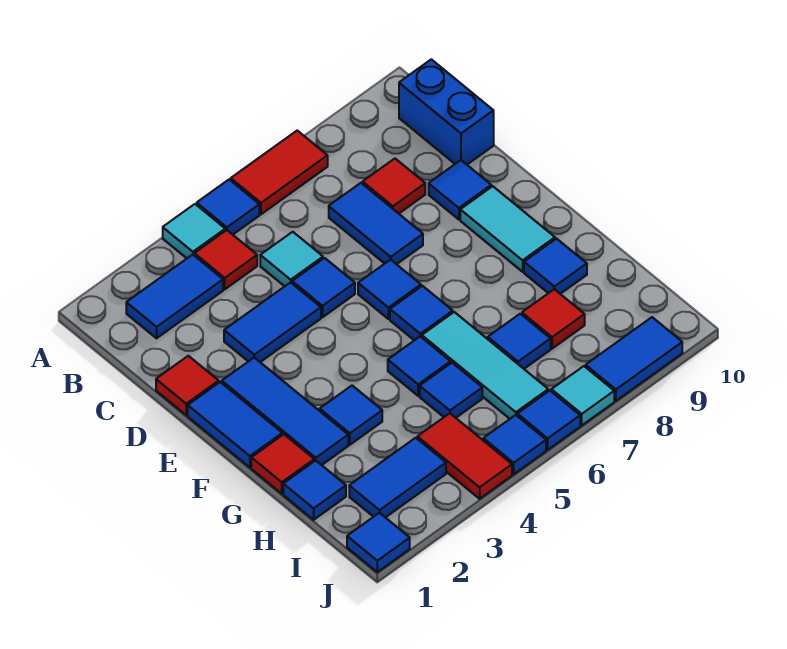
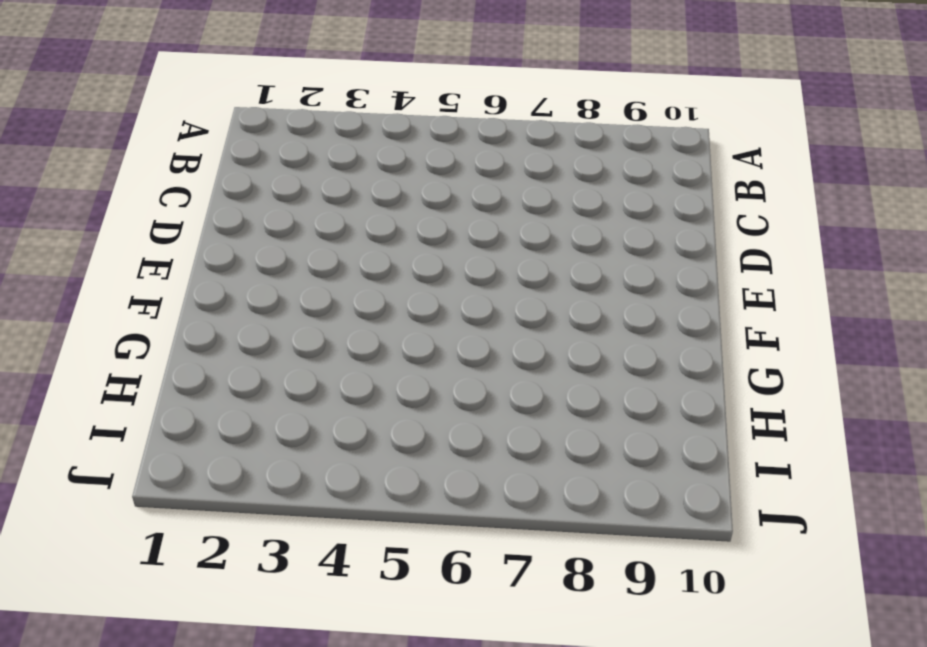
none -> cyan tile A4 level 1
none -> blue tile A5 level 1
none -> red tile A6:A7 level 1
none -> blue tile B2:B3 level 1

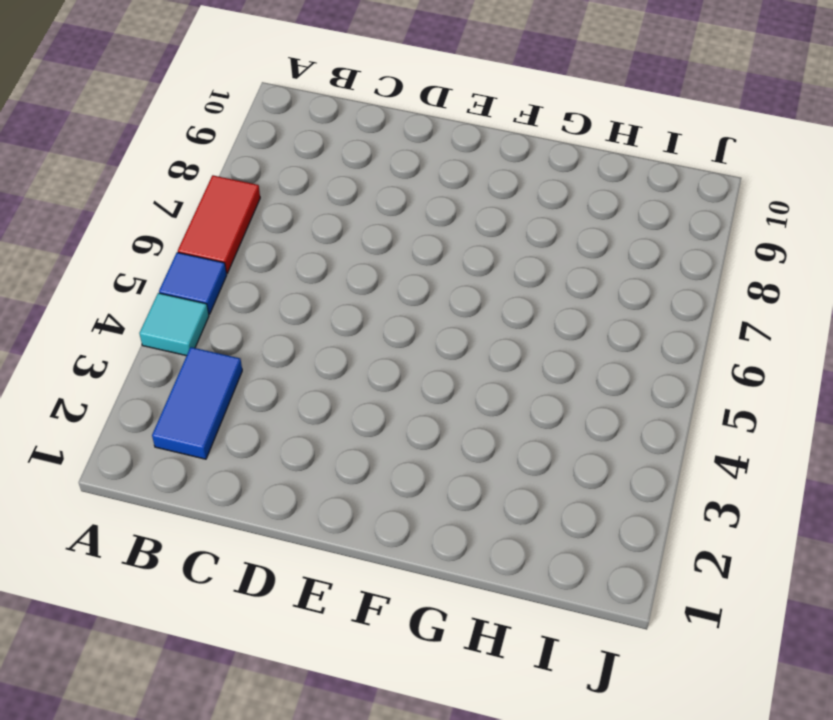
none -> red tile B4 level 1
none -> blue brick B10:C10 level 1
none -> cyan tile C5 level 1
none -> blue tile C7:D7 level 1

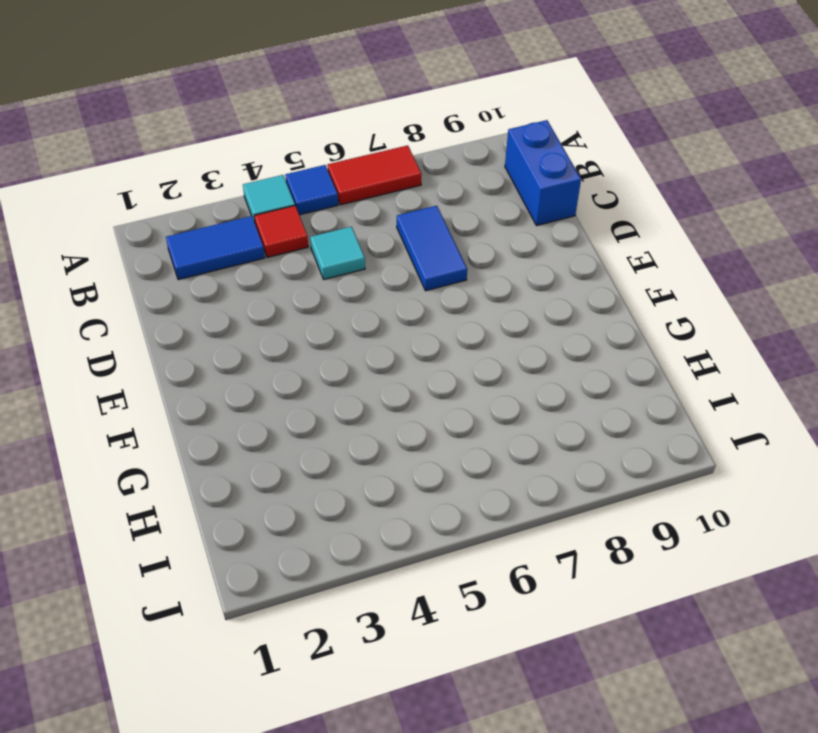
none -> red tile C8 level 1
none -> red tile D1 level 1
none -> blue tile D3:D4 level 1
none -> blue tile D5 level 1

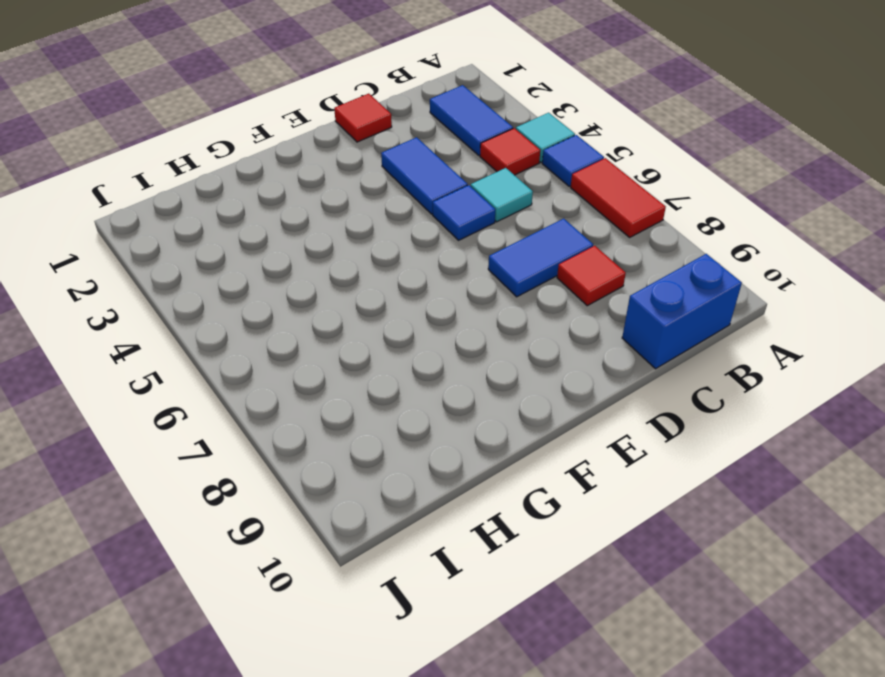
none -> blue tile D9 level 1
none -> blue tile E1:F1 level 1
none -> blue tile E2:G2 level 1
none -> blue tile E6 level 1

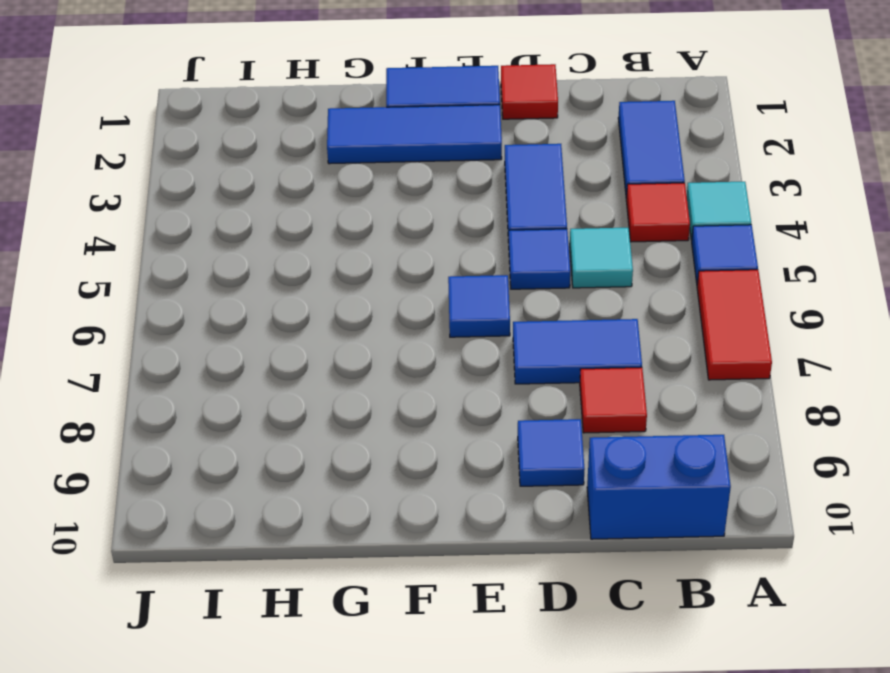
none -> cyan tile E9:F9 level 1
none -> blue tile F6 level 1
none -> red tile G1 level 1
none -> blue tile G3 level 1

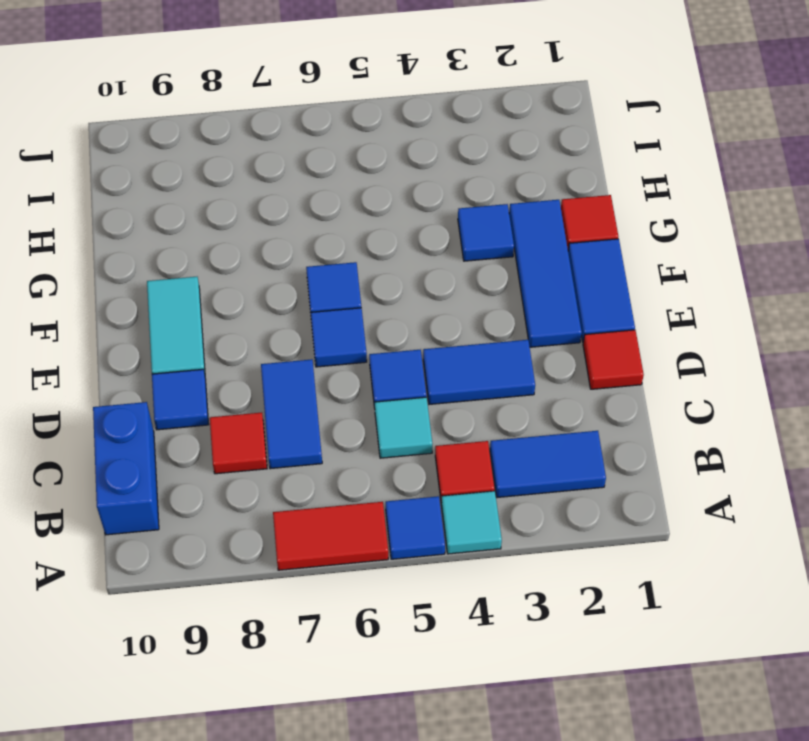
none -> blue tile G5 level 1
none -> cyan tile G6:I6 level 1
none -> blue tile G9 level 1
none -> blue tile H1 level 1

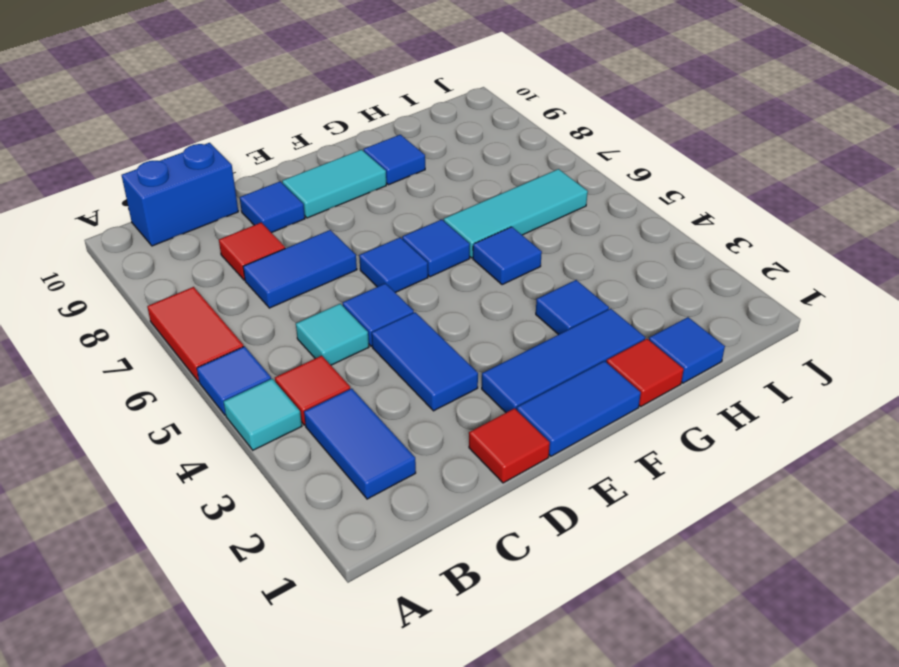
none -> blue tile H5 level 1
none -> blue tile H7 level 1
none -> red tile H8 level 1
none -> blue tile I2:I3 level 1

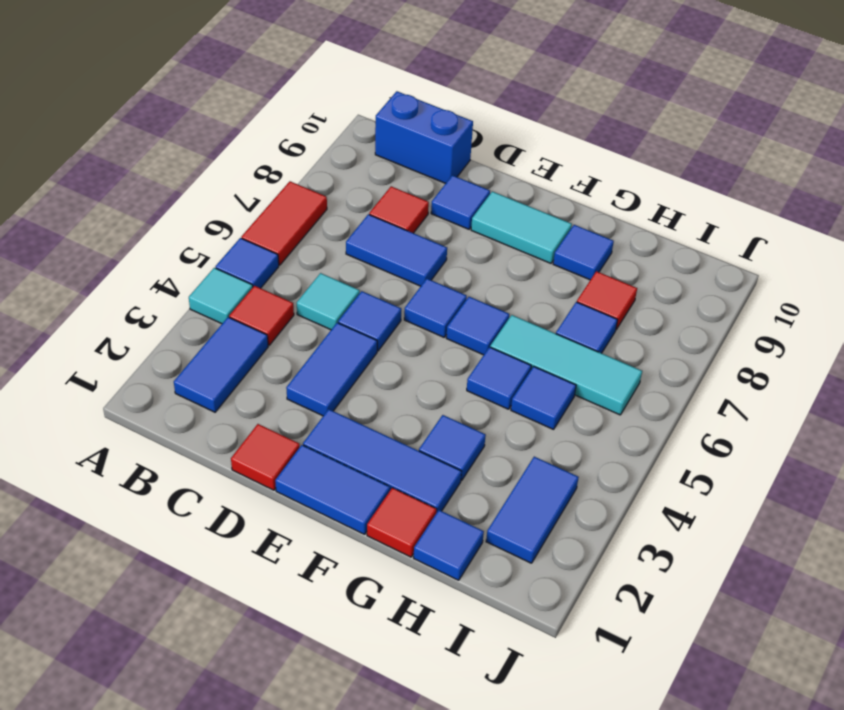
none -> red tile I4:J4 level 1
none -> blue tile J1 level 1
none -> blue tile J5 level 1
none -> blue tile J6 level 1

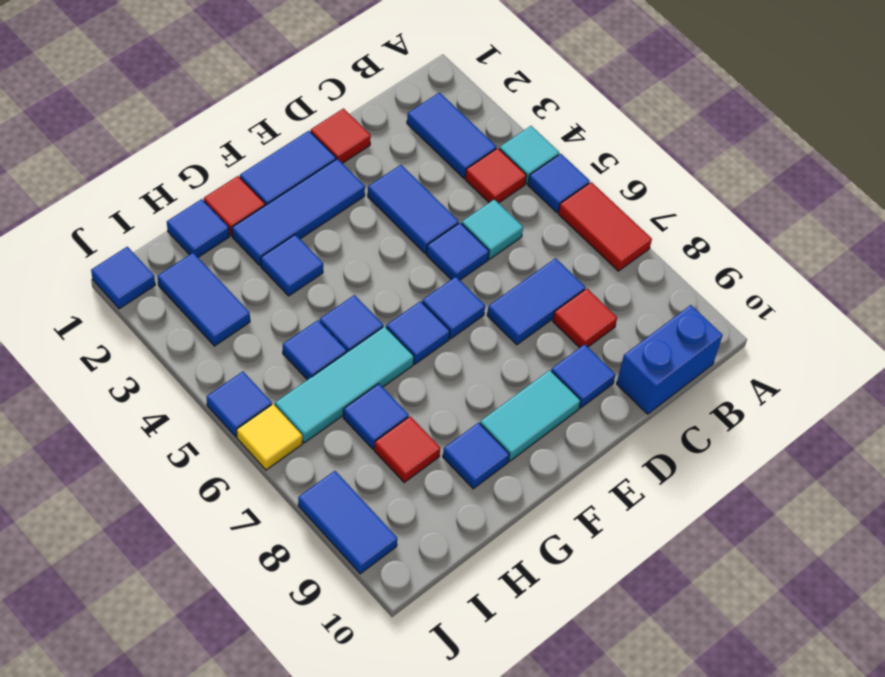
yellow tile J6 level 1 -> blue tile J6 level 1
none -> red tile I4:J4 level 1
none -> cyan tile J7 level 1

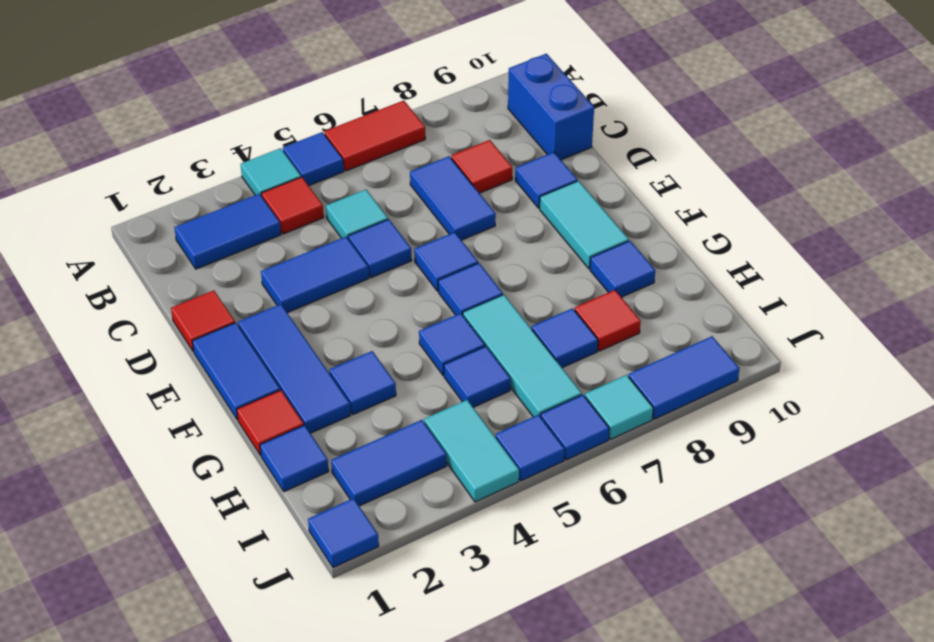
cyan tile I4:J4 level 1 -> red tile I4:J4 level 1

